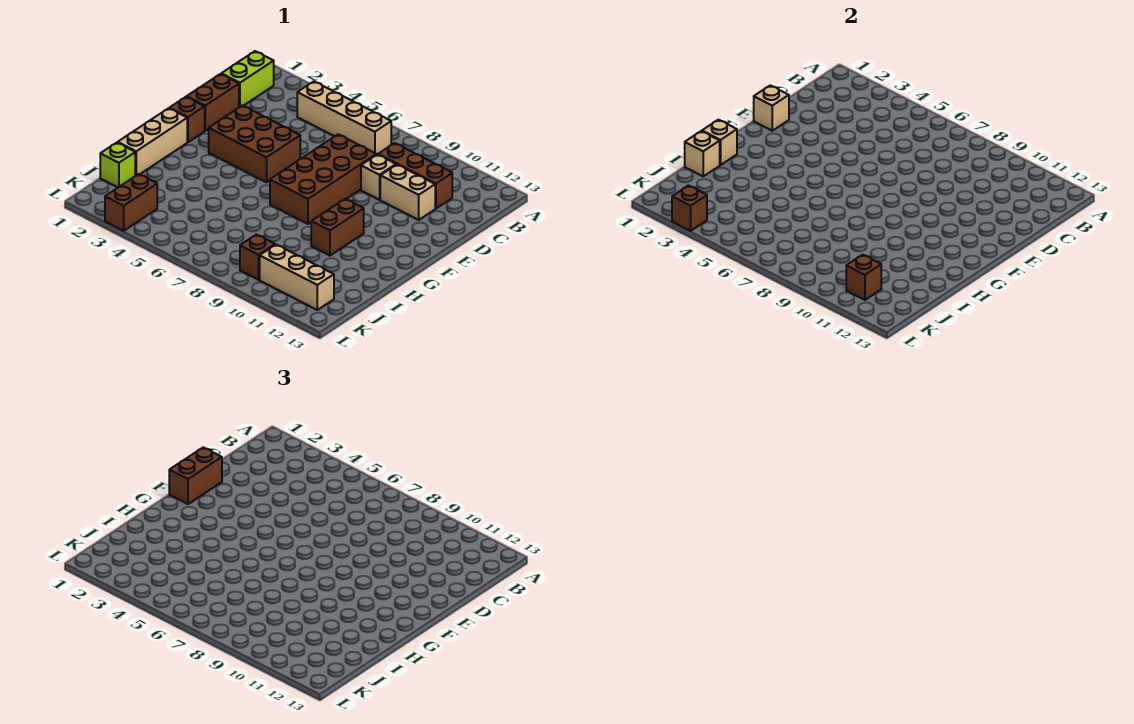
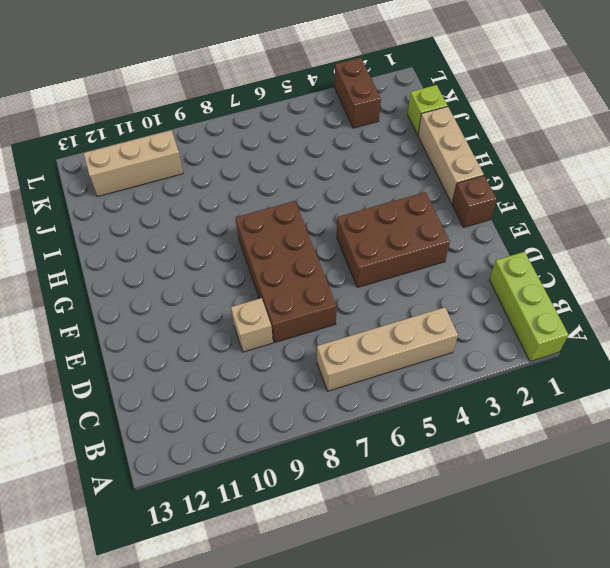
lime brick A1:C1 level 1 -> lime brick B1:C1 level 1
none -> brown brick C9:C11 level 1
none -> brown brick D1:E1 level 1
none -> tan brick D10:D11 level 1

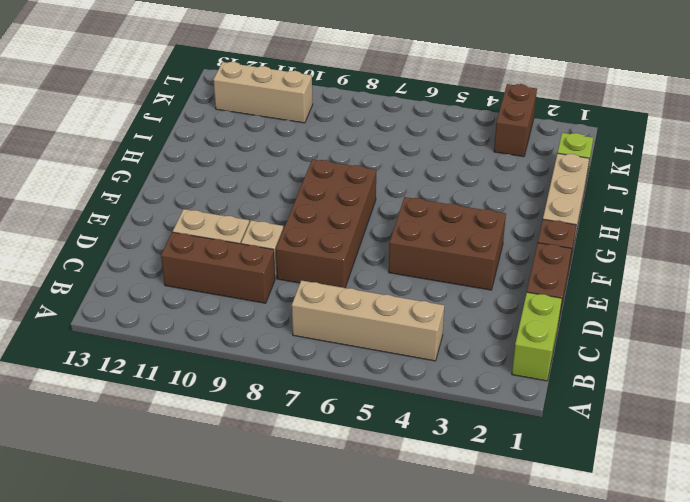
none -> brown brick G10:H10 level 1
none -> brown brick K9 level 1
none -> tan brick E1 level 2

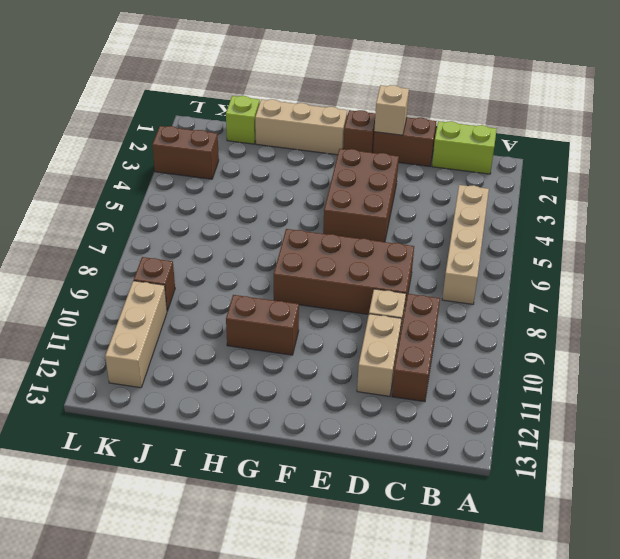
none -> tan brick H1 level 2
none -> tan brick I1 level 2
none -> brown brick K11 level 2

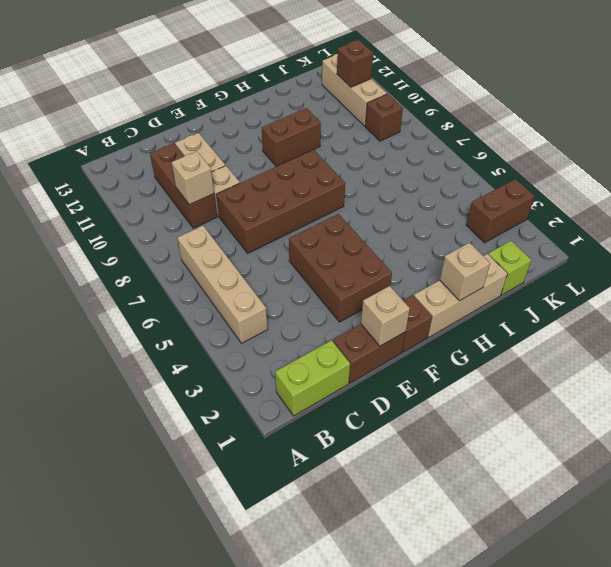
tan brick C9 level 2 -> tan brick I1 level 2
none -> brown brick L3 level 2
none -> brown brick E1:F1 level 3

